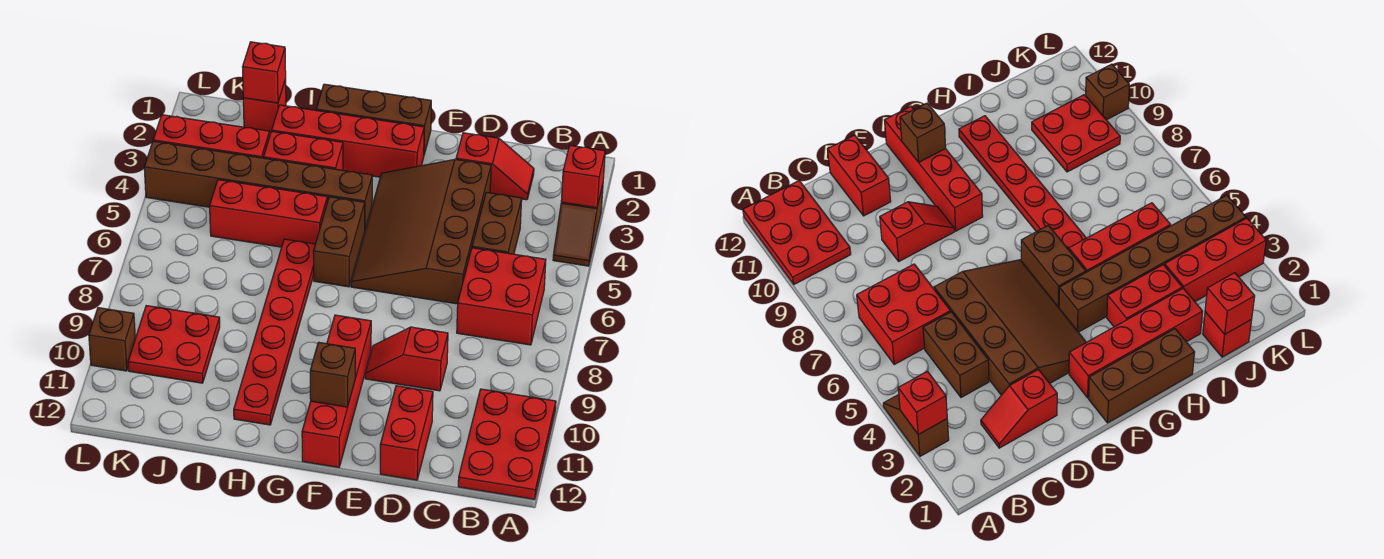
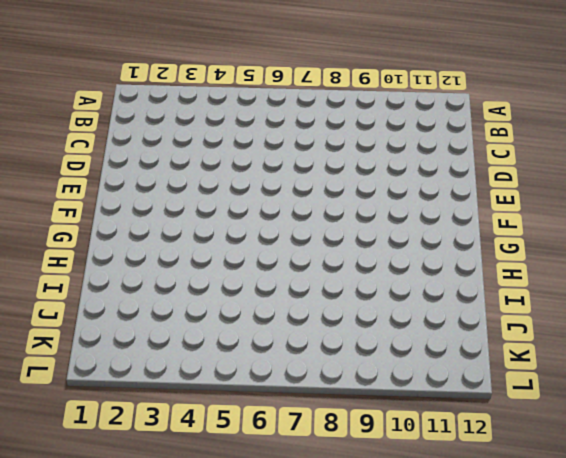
none -> brown slope A3:A4 level 1 top 3
none -> red plate A10:B12 level 1
none -> red brick B6:C7 level 1

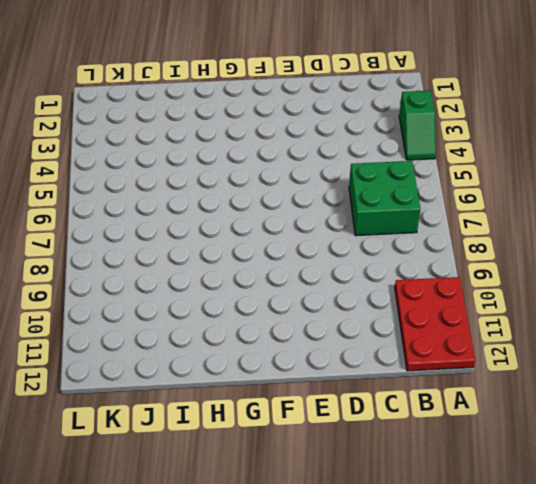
green slope A3:A4 level 1 top 3 -> brown slope A3:A4 level 1 top 3
green brick B6:C7 level 1 -> red brick B6:C7 level 1
none -> red slope C2:D2 level 1 top D
none -> brown brick C4:C5 level 1
none -> brown slope D3:F6 level 1 top D

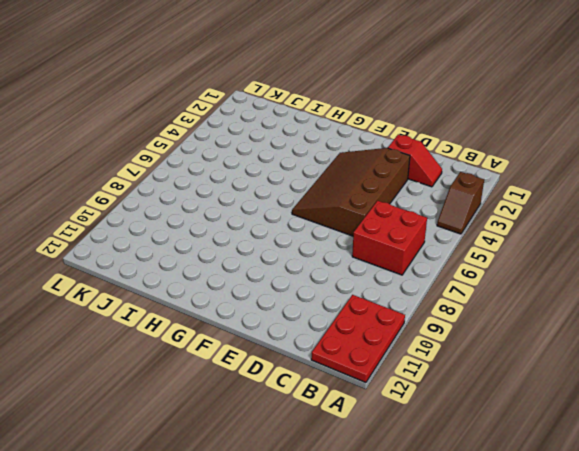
none -> brown brick C4:C5 level 1
none -> red slope D9:E9 level 1 top D
none -> red brick D11:D12 level 1

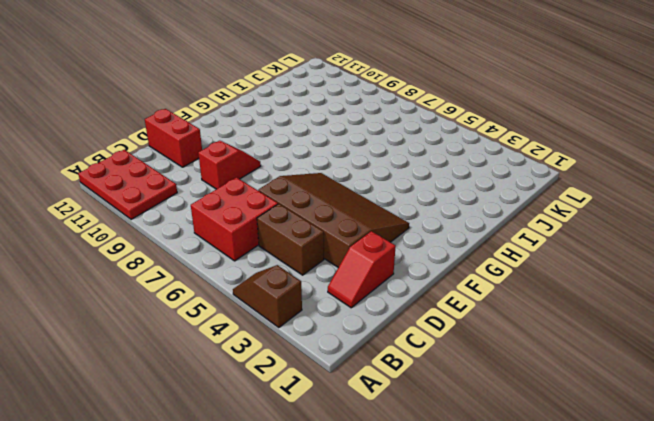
none -> brown brick F1:H1 level 1
none -> red brick F2:I2 level 1
none -> red brick F9:F12 level 1

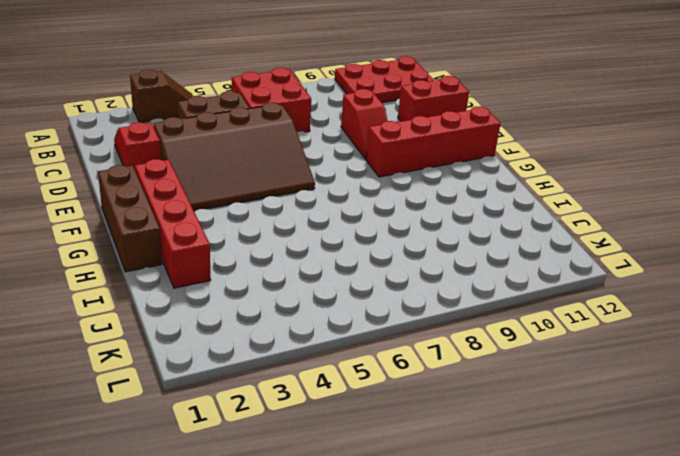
none -> brown brick G4:L4 level 1
none -> brown brick G5:G6 level 1
none -> red brick H3:I3 level 1

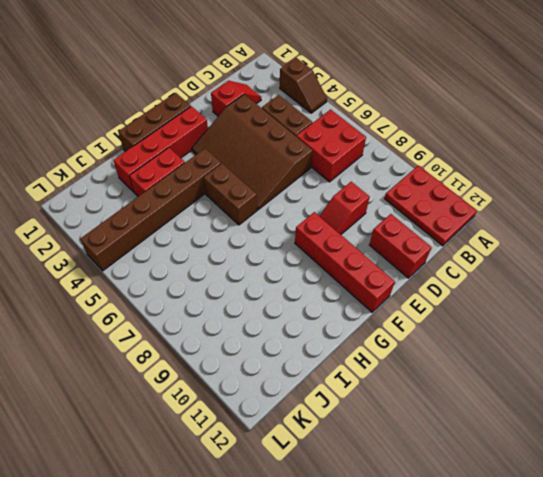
none -> red brick H5:J5 level 1
none -> red plate H6:H11 level 1
none -> red brick J1 level 1

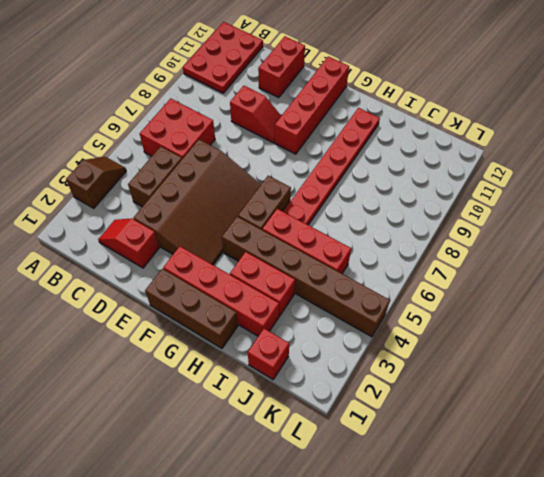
none -> red brick J3:L3 level 1
none -> red plate J9:K10 level 1
none -> brown brick L10 level 1

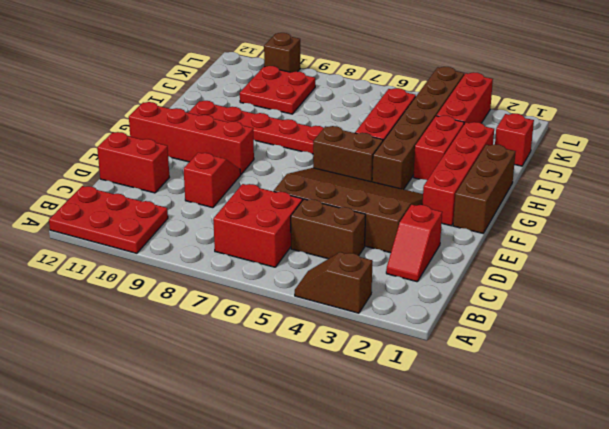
none -> red brick A3 level 2
none -> brown brick F11 level 2
none -> red brick J1 level 2

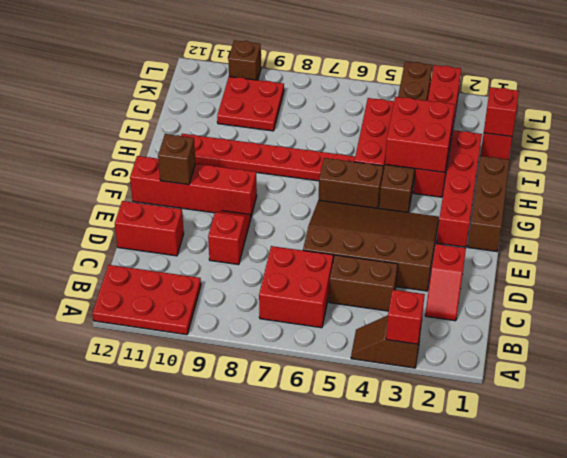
red brick H3:I4 level 2 -> none

